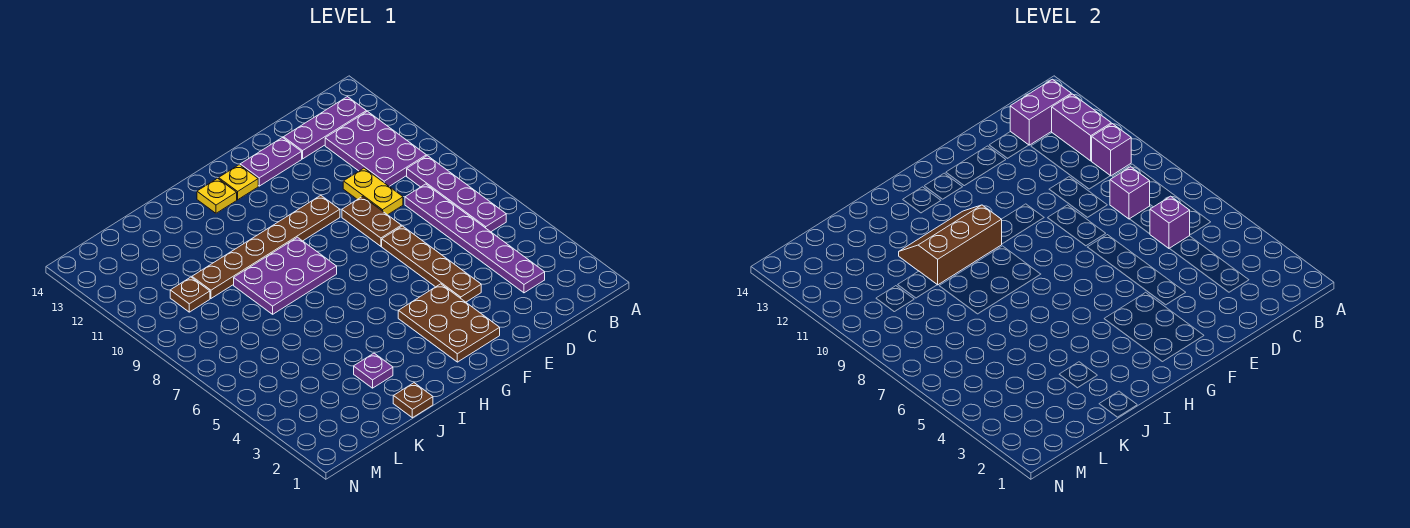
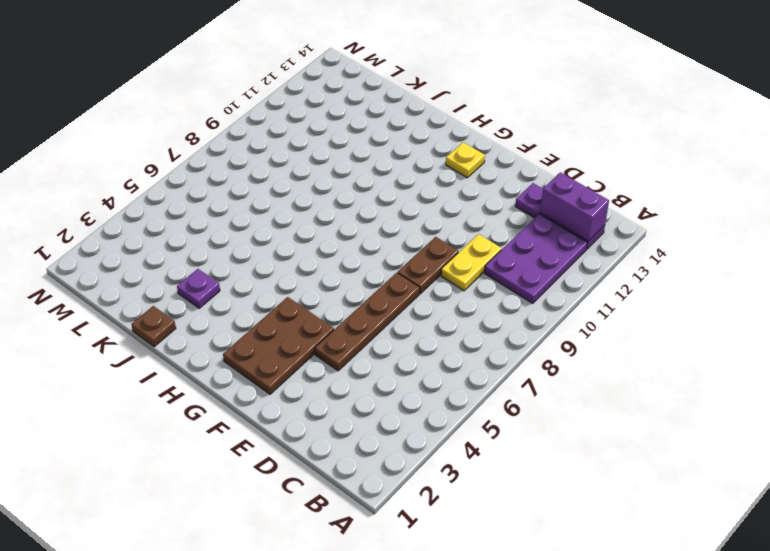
none -> purple plate B6:B9 level 1
none -> purple plate C3:C8 level 1
none -> purple plate E13:F13 level 1

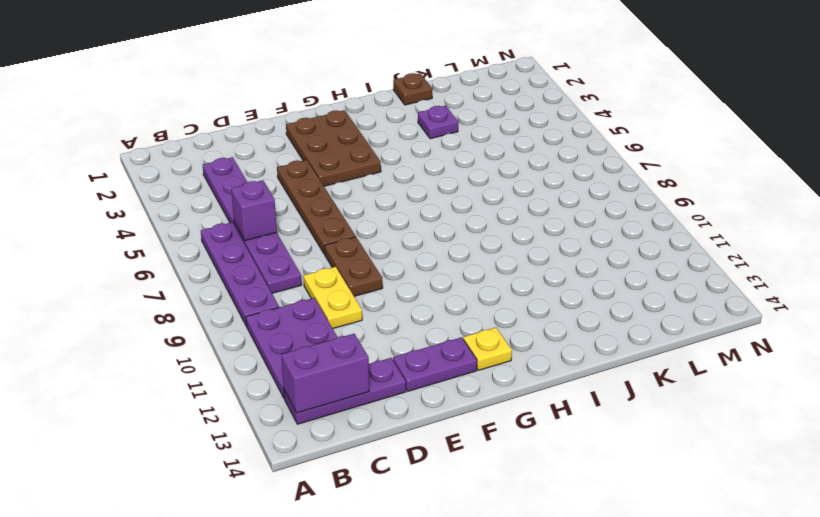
none -> brown plate F10:K10 level 1
none -> purple plate H8:J9 level 1
none -> yellow plate H13 level 1

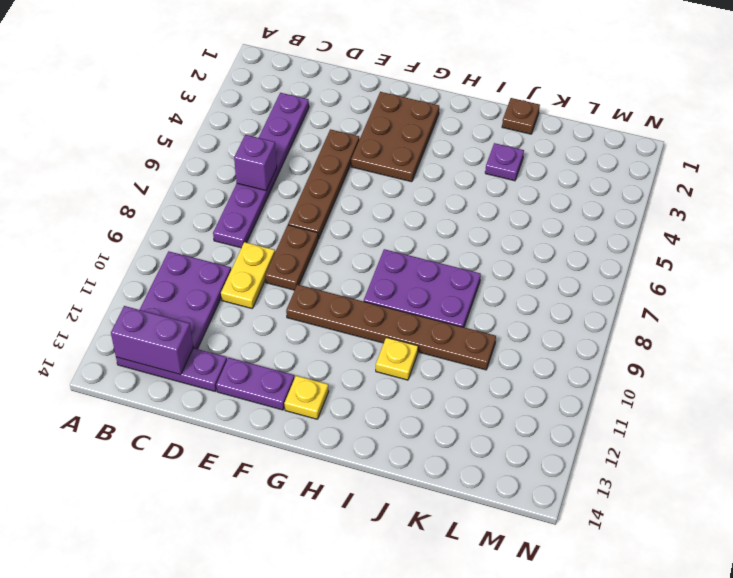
yellow plate I11 level 1 -> yellow plate H13 level 1
none -> purple plate B6:B9 level 1
none -> brown plate L10 level 1
none -> purple brick B10 level 2

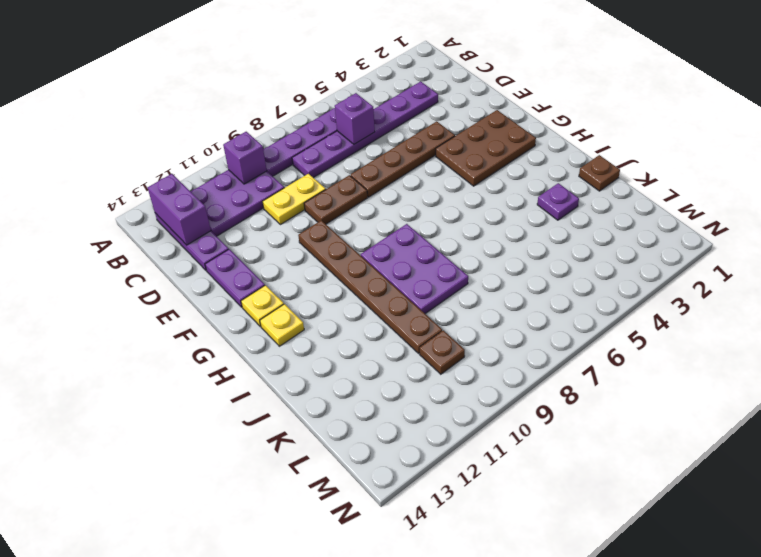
none -> purple brick B11:B12 level 2
none -> purple brick C8 level 2
none -> brown slope H10:J11 level 2 top 10

